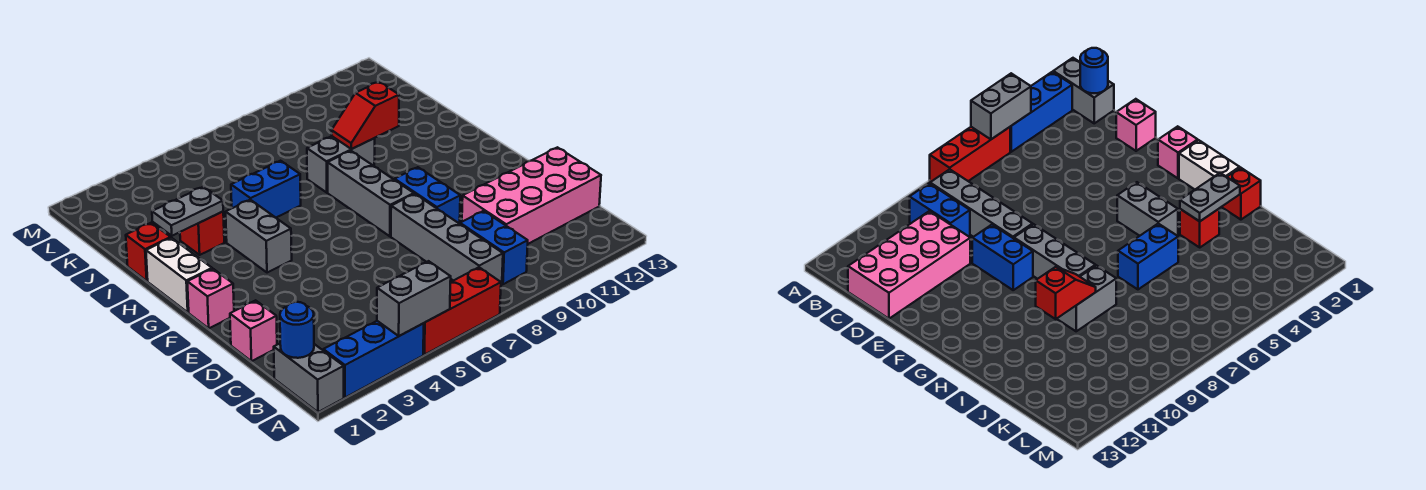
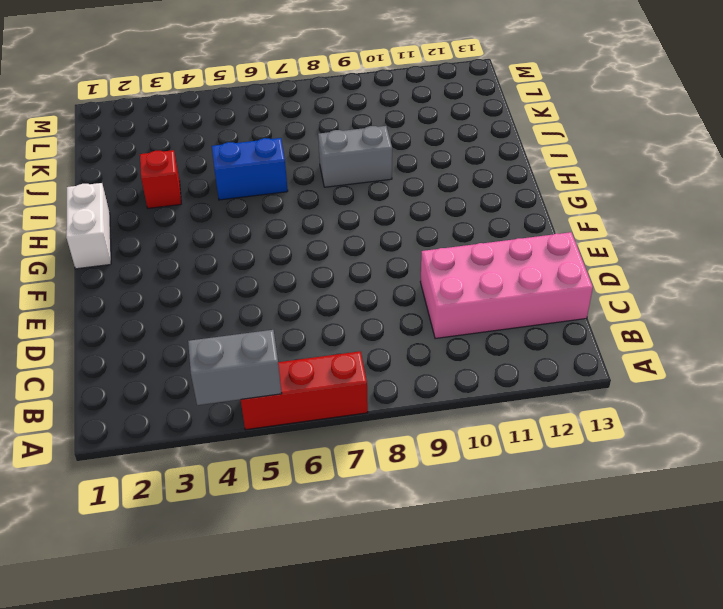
none -> grey brick A1:B1 level 1
none -> blue brick A2:A4 level 1
none -> grey brick B8:E8 level 1

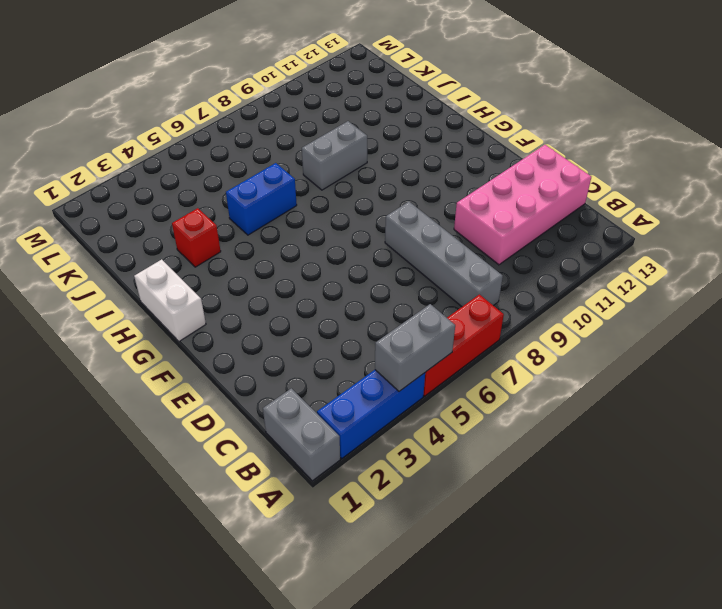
none -> blue brick B9:C9 level 1
none -> pink brick D1 level 1
none -> blue brick E9:F9 level 1

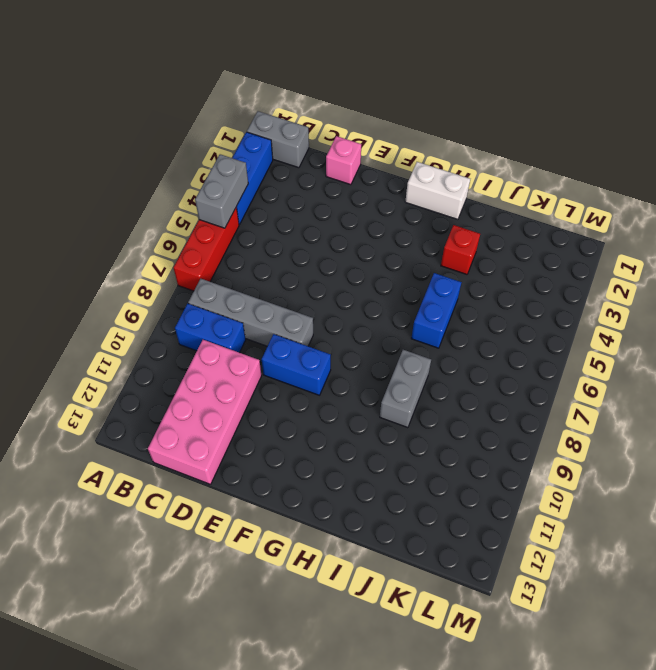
none -> pink brick F1 level 1
none -> grey brick F8:H8 level 1
none -> grey brick G4:H4 level 1

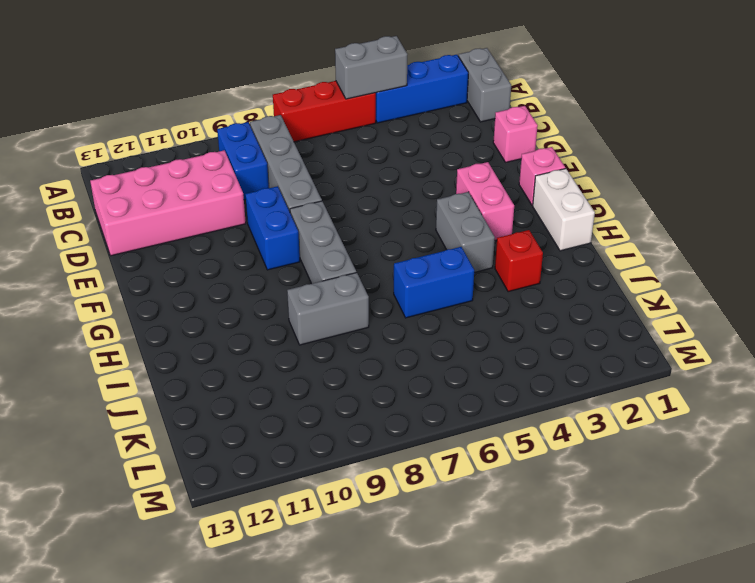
pink brick F3:G3 level 1 -> none
none -> red brick I1 level 1
none -> blue round brick B1 level 2
none -> grey plate I2:I3 level 2

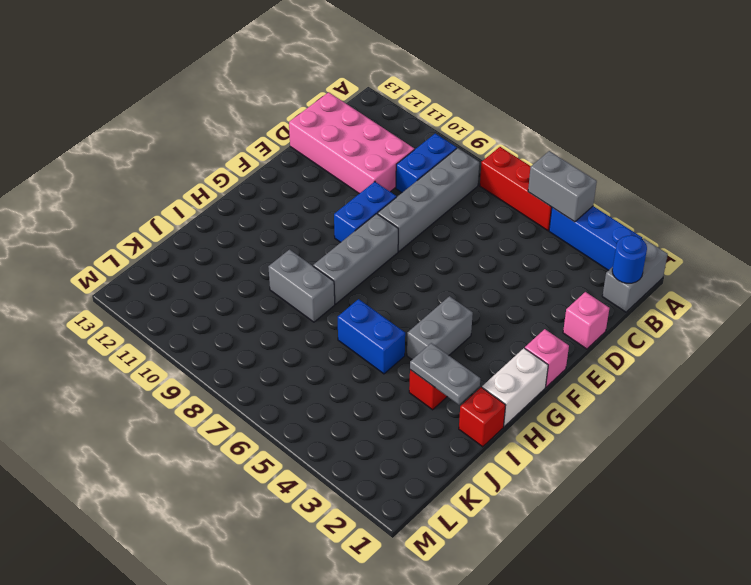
none -> red slope I9:I10 level 2 top 10

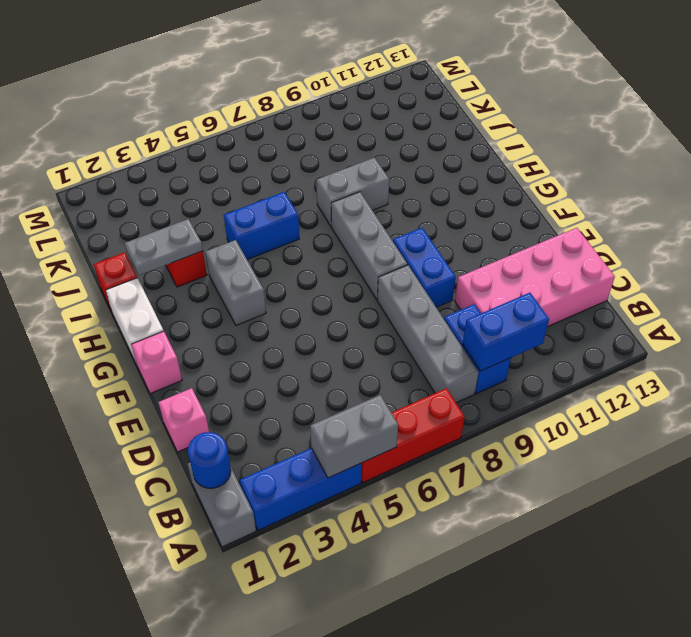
blue brick B9:B10 level 2 -> none
none -> red slope I9:I10 level 2 top 10

